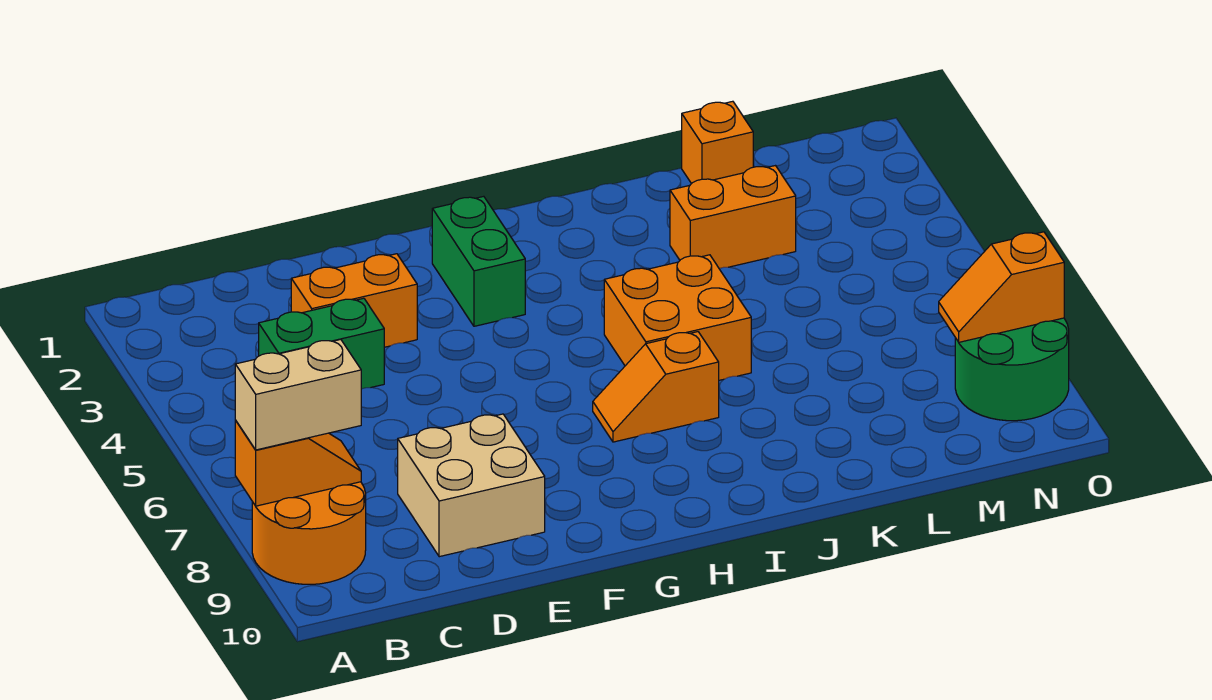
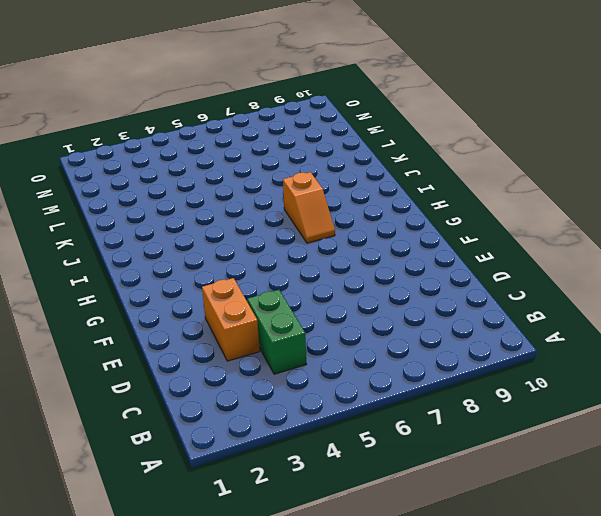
none -> orange round brick A8:B9 level 1
none -> tan brick D8:E9 level 1
none -> green brick G2:G3 level 1

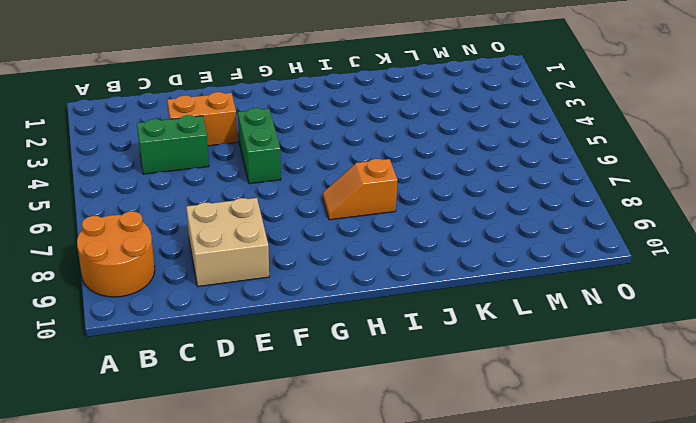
green brick F4:F5 level 1 -> green brick G2:G3 level 1
none -> orange brick I5:J6 level 1
none -> orange brick K3:L3 level 1
none -> orange brick L1 level 1

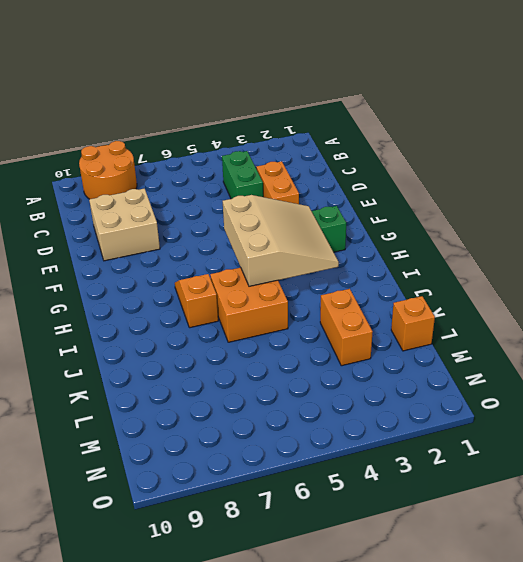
tan slope G3:I5 level 2 top 5 -> none
none -> green round brick N8:O9 level 1
none -> orange slope A8:B8 level 2 top A
none -> orange slope N8:O8 level 2 top O

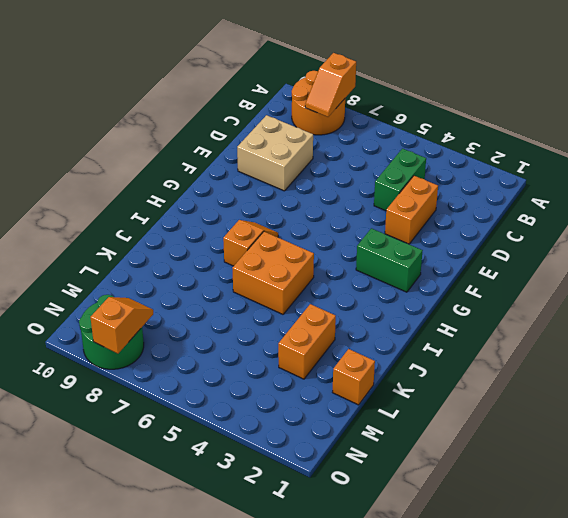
none -> tan brick A8:B8 level 3

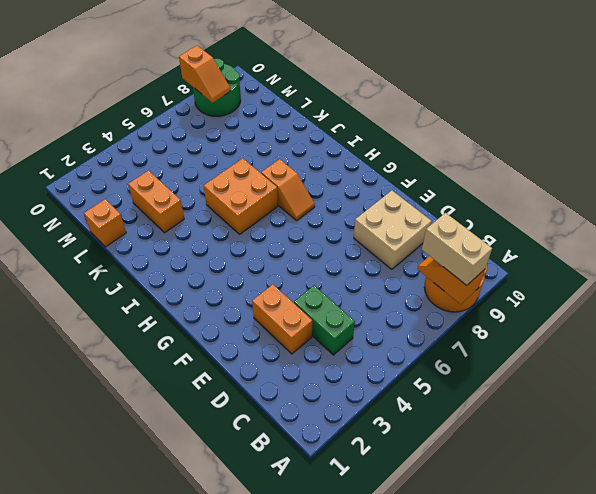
none -> green brick G2:G3 level 1

